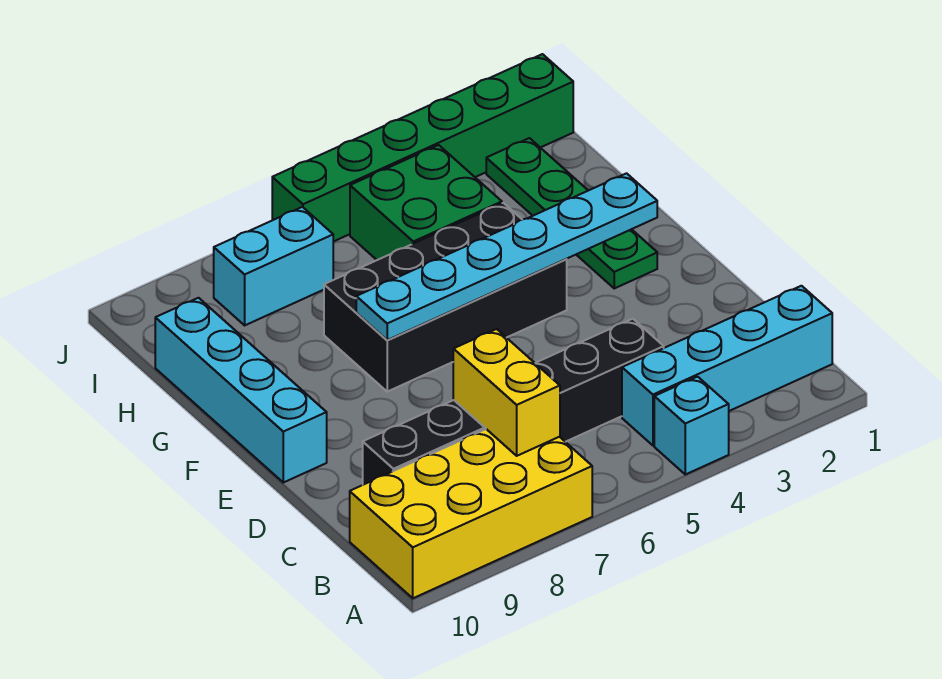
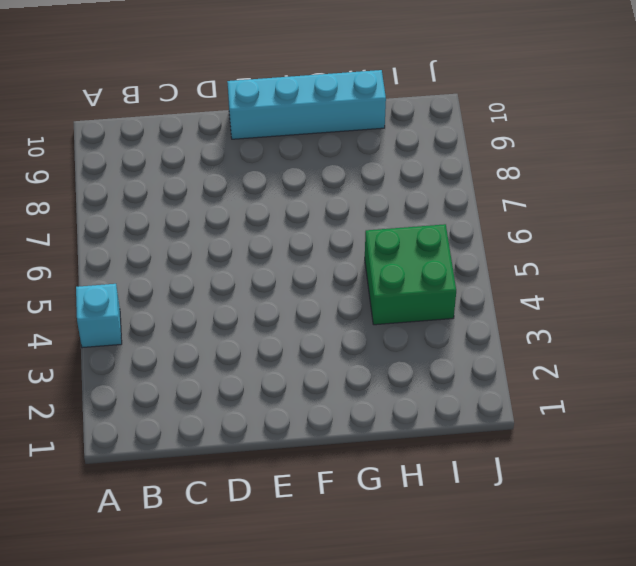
none -> yellow brick A7:B10 level 1
none -> cyan brick B1:B4 level 1
none -> black brick C4:C9 level 1

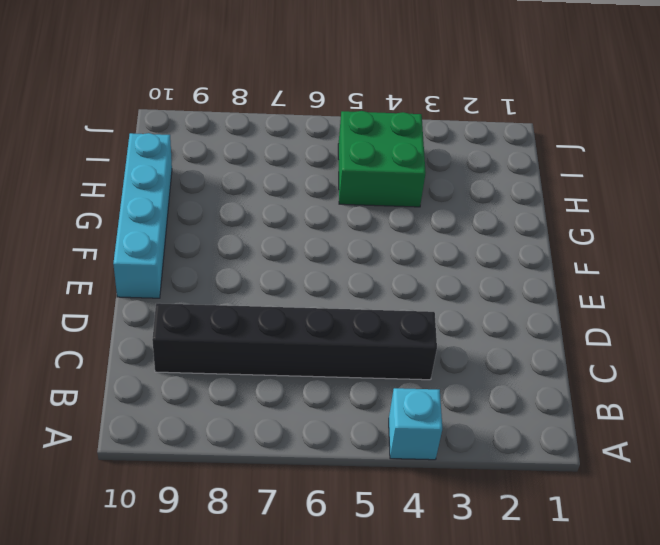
none -> yellow brick A7:B10 level 1
none -> cyan brick B1:B4 level 1
none -> green plate F2:I2 level 1

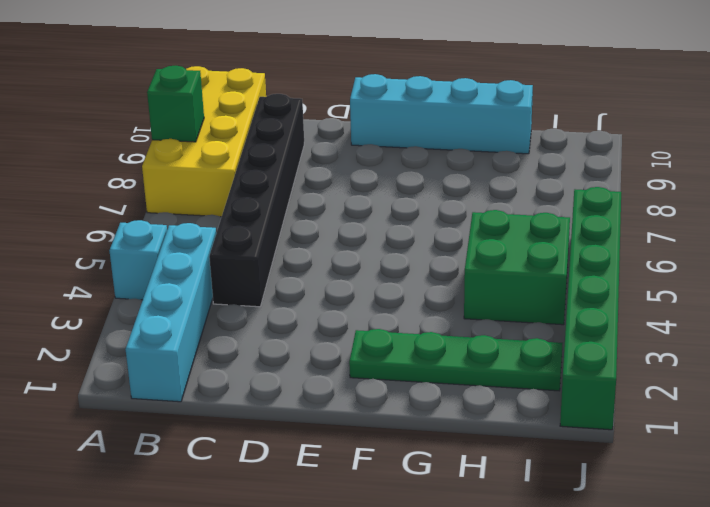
green brick A8 level 2 -> none
none -> black brick F4:G7 level 1
none -> cyan brick I7:I8 level 1
none -> yellow brick B7:C7 level 2

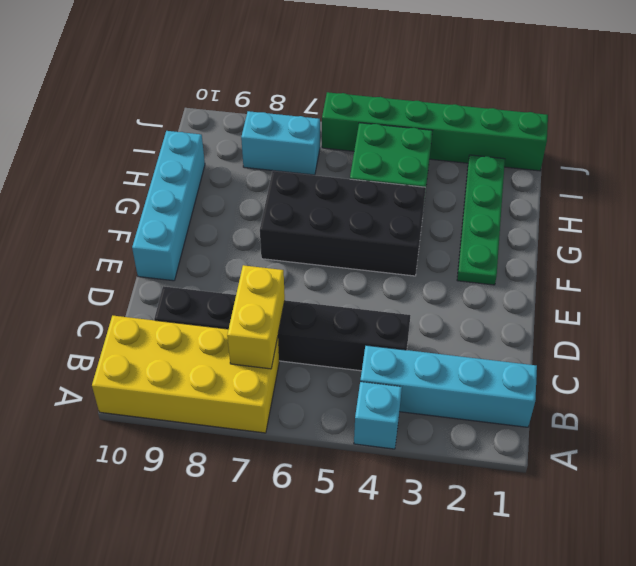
none -> cyan plate F2:F7 level 2

